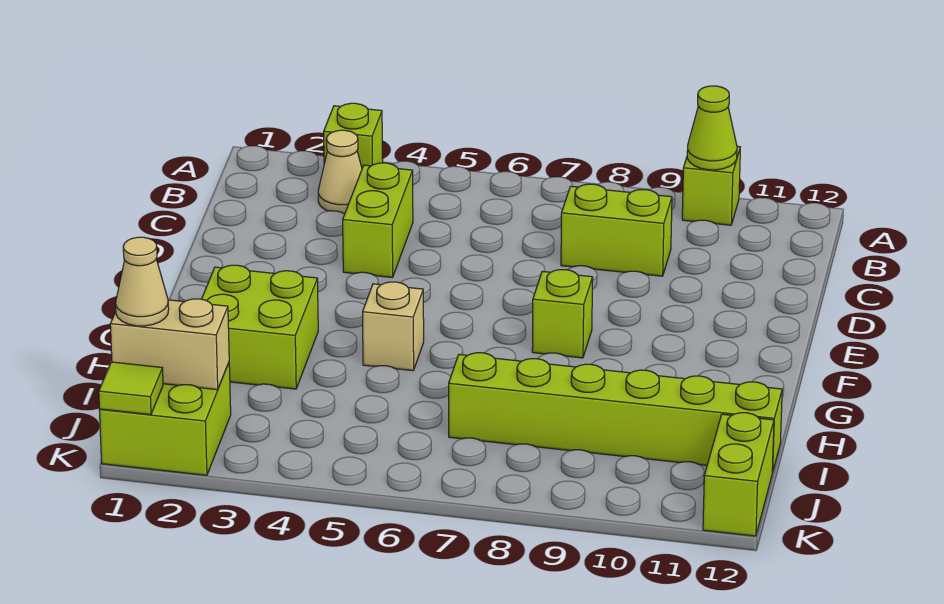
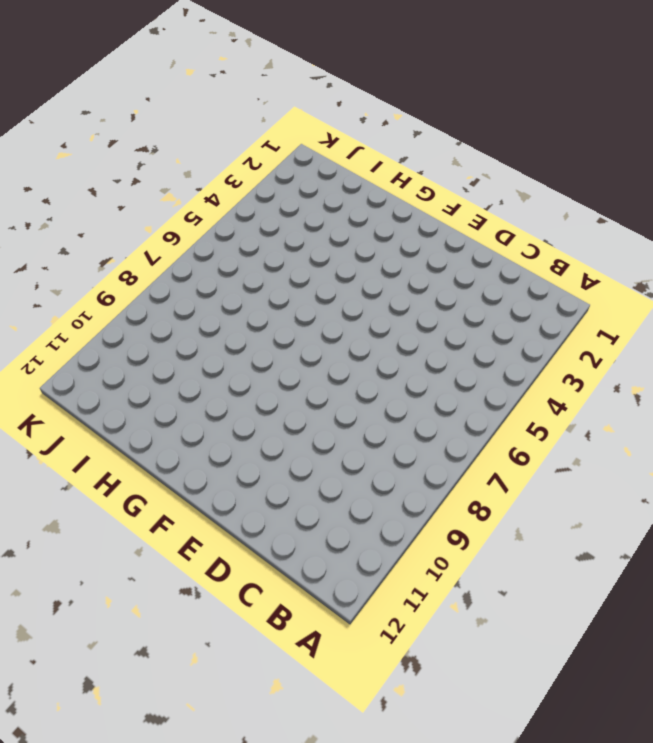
none -> lime brick A3 level 1
none -> lime brick A10 level 1
none -> tan cone B3 level 1

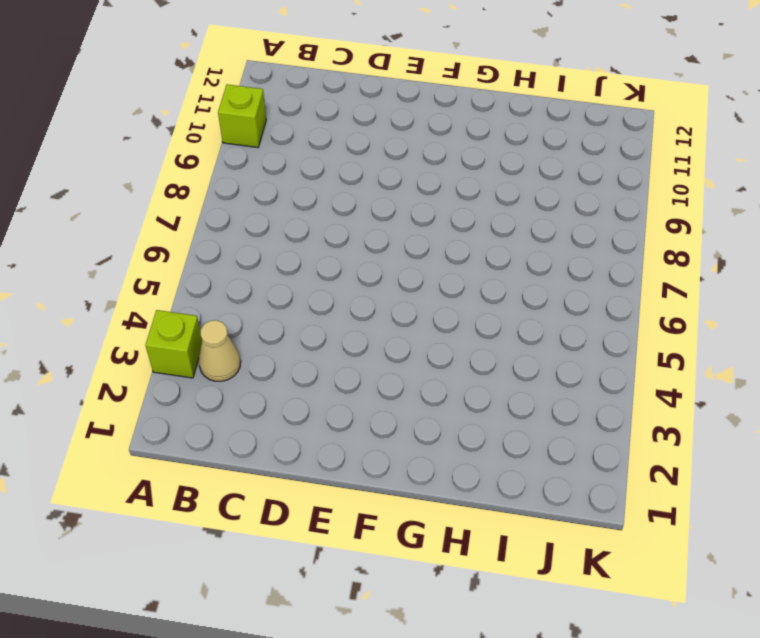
none -> lime brick C4:D4 level 1
none -> lime brick C8:C9 level 1
none -> lime brick F8 level 1

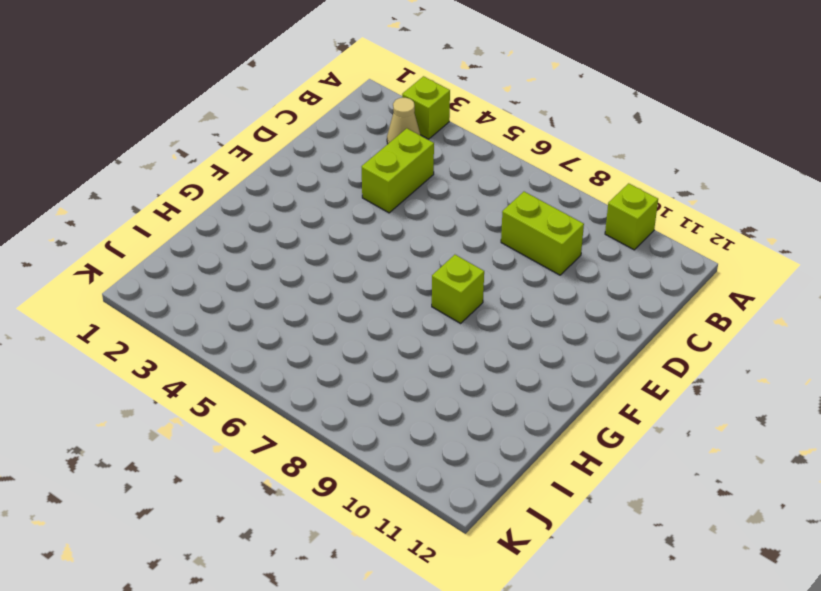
none -> lime brick G2:H3 level 1
none -> tan brick G5 level 1
none -> lime brick I7:I12 level 1

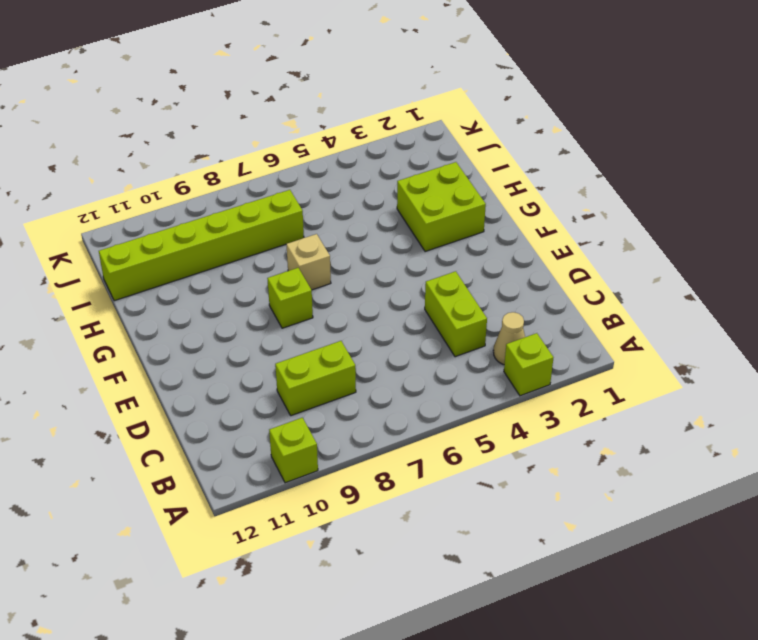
tan brick G7 level 1 -> tan brick G5 level 1
none -> lime brick J1:K2 level 1
none -> lime brick J12:K12 level 1
none -> lime cone A10 level 2

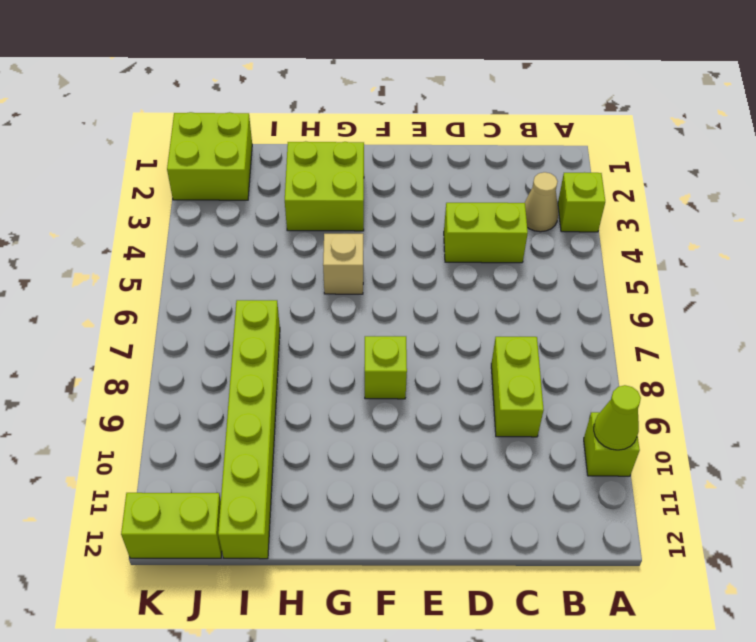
none -> tan brick J1:J2 level 2
none -> lime tile K1 level 2
none -> tan cone J1 level 3

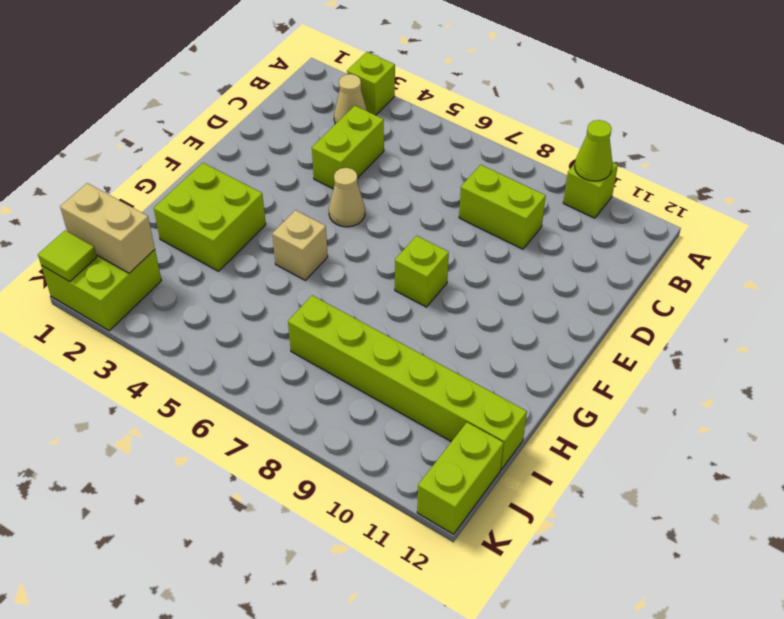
tan cone E5 level 1 -> tan cone J1 level 3

